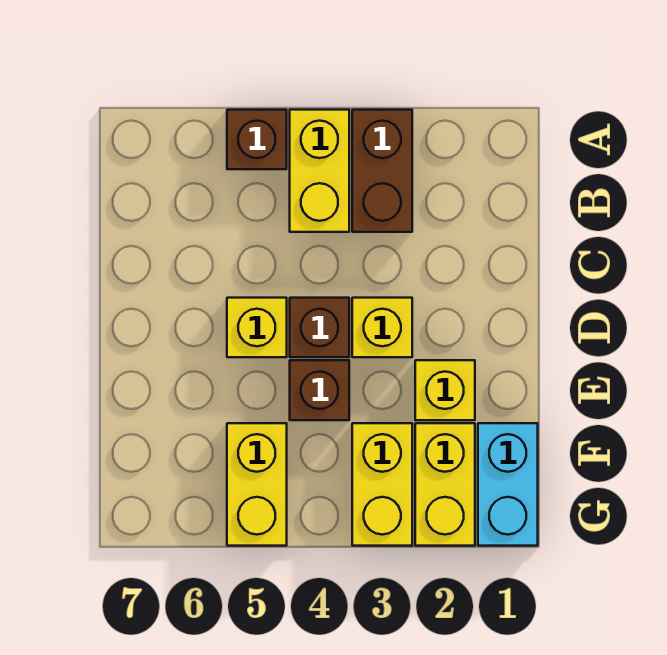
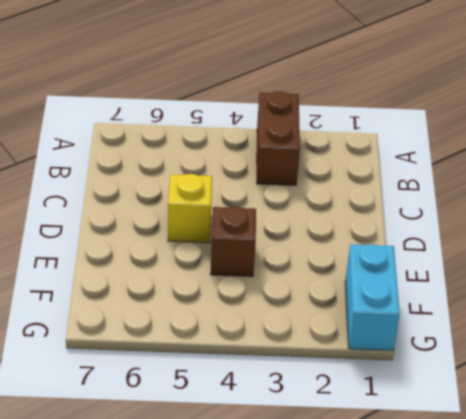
none -> yellow brick A4:B4 level 1
none -> brown brick A5 level 1
none -> yellow brick D3 level 1

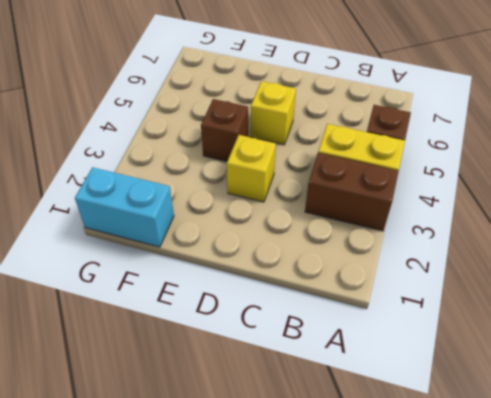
none -> brown brick D4 level 1
none -> yellow brick E2 level 1
none -> yellow brick F2:G2 level 1

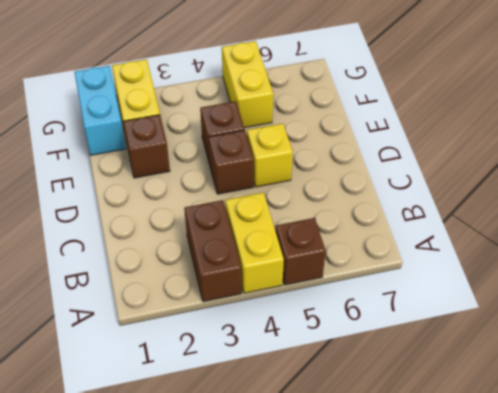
brown brick E2 level 1 -> yellow brick E2 level 1
none -> yellow brick D3 level 1
none -> yellow brick F3:G3 level 1

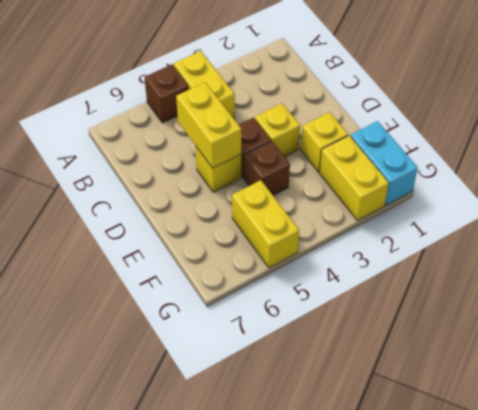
yellow brick C5:D5 level 2 -> yellow brick F3:G3 level 1
none -> brown brick A3:B3 level 1

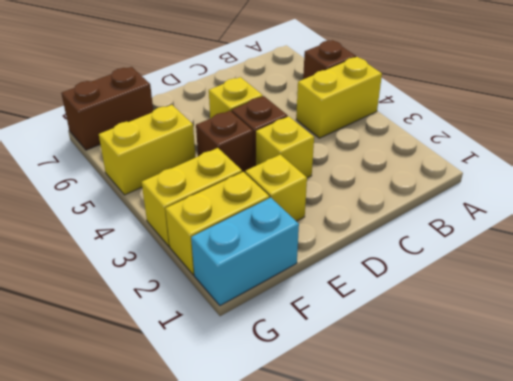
brown brick F7:G7 level 1 -> brown brick A3:B3 level 1

